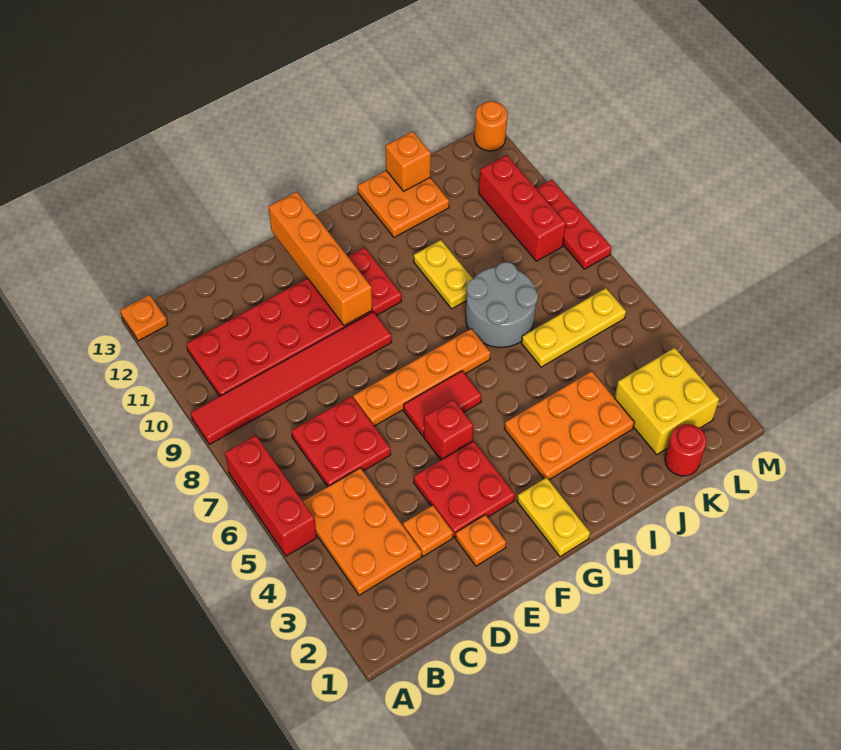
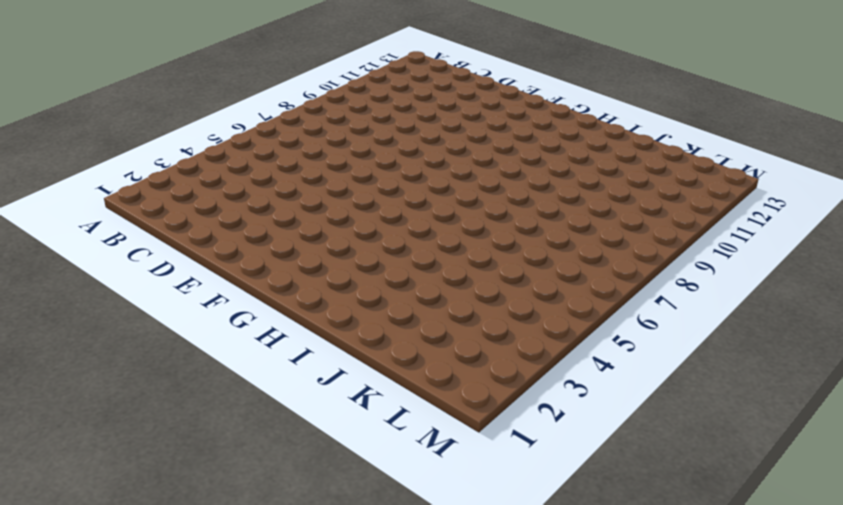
none -> red brick A5:A7 level 1
none -> red tile A9:F9 level 1
none -> orange plate A13 level 1

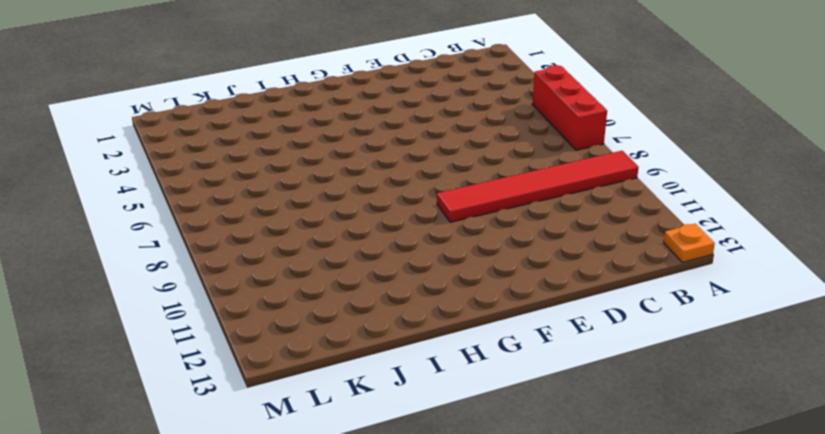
none -> orange plate B3:C5 level 1
none -> red plate B10:G11 level 1
none -> red plate C6:D7 level 1

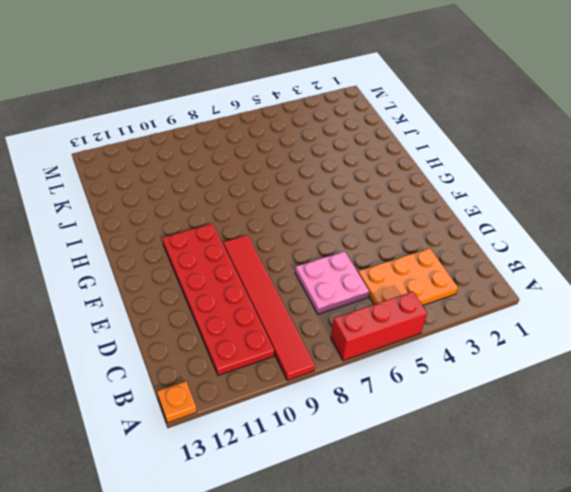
pink plate C6:D7 level 1 -> red plate C6:D7 level 1
none -> orange plate D3 level 1
none -> orange plate E2 level 1
none -> red plate E3:F4 level 1

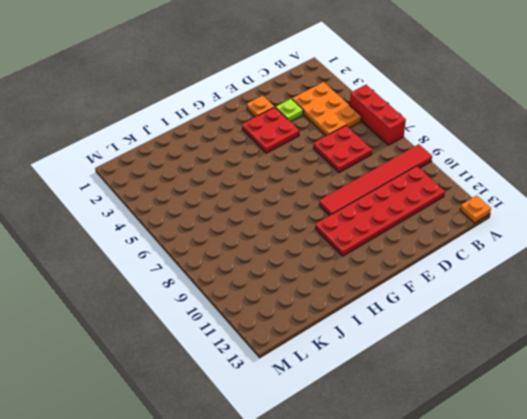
lime plate D3 level 1 -> orange plate D3 level 1
none -> orange plate E7:H7 level 1
none -> red brick F5 level 1
none -> red tile F6:G6 level 1

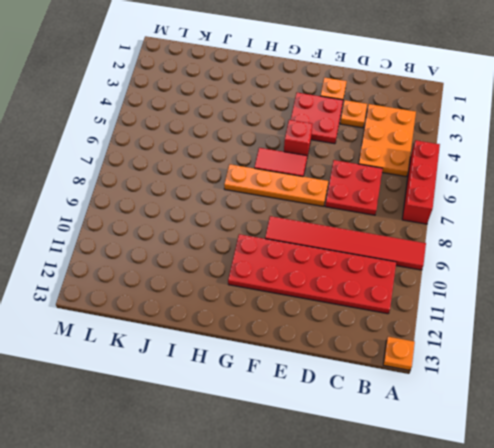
none -> yellow plate G1:G2 level 1
none -> orange plate H3:J4 level 1
none -> grey round brick I7:J8 level 1

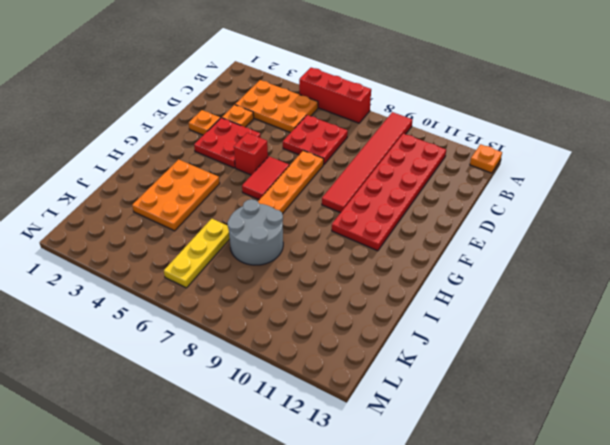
none -> yellow plate G1:G2 level 1
none -> yellow plate I9:I10 level 1
none -> orange plate I12:J13 level 1

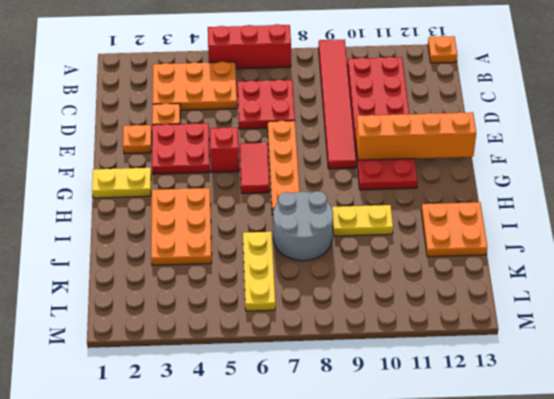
none -> red round brick K1 level 1
none -> yellow brick K2:L3 level 1
none -> red brick L9:L11 level 1

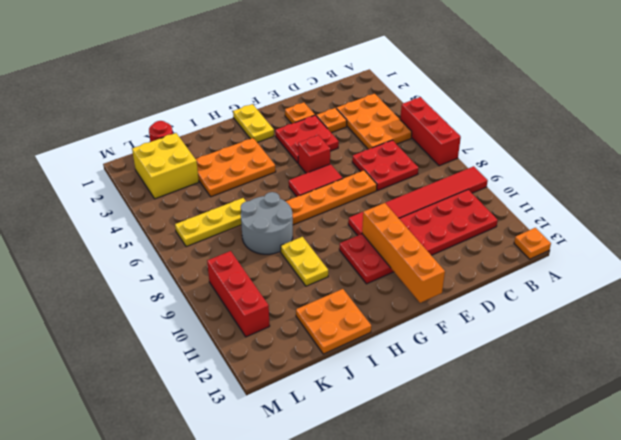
none -> red plate M8:M10 level 1
none -> orange round brick M13 level 1
none -> orange brick J13 level 2

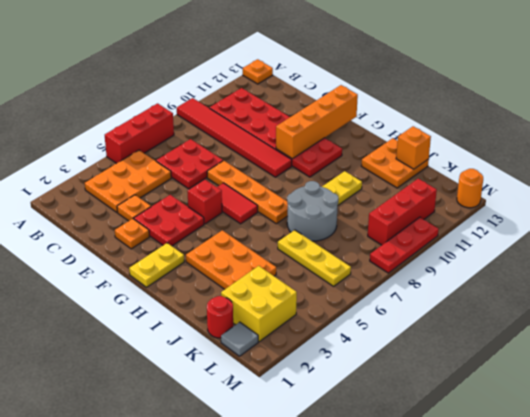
grey tile L1 level 1 -> none

